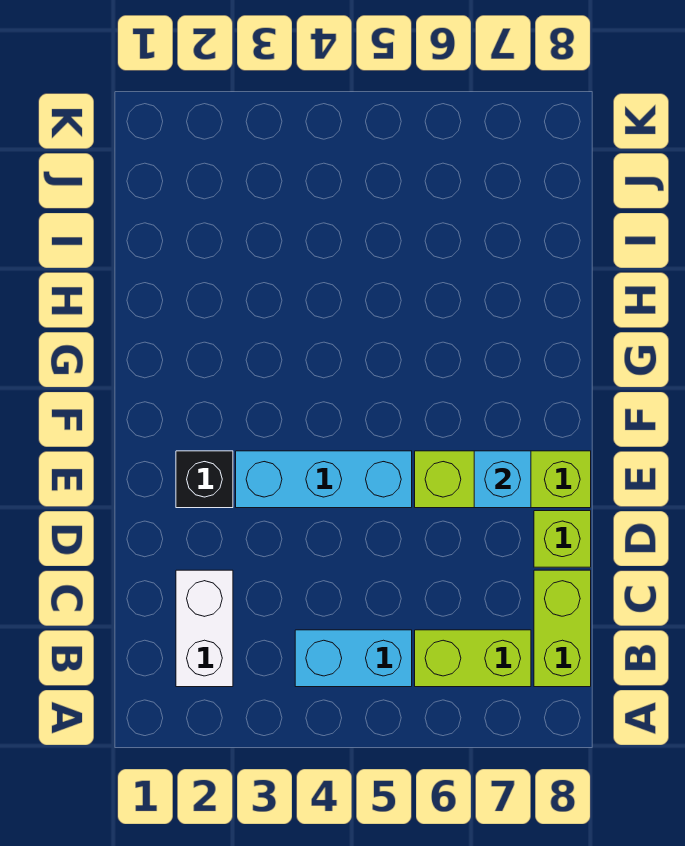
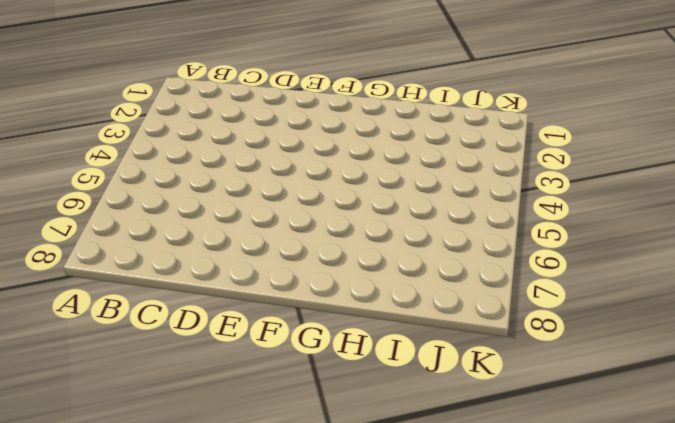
none -> white brick B2:C2 level 1
none -> cyan brick B4:B5 level 1

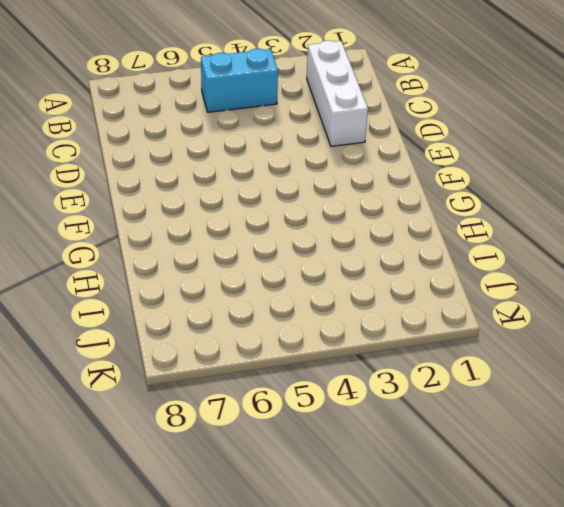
white brick B2:D2 level 1 -> white brick B2:C2 level 1
none -> lime brick B6:B7 level 1
none -> lime brick B8:C8 level 1

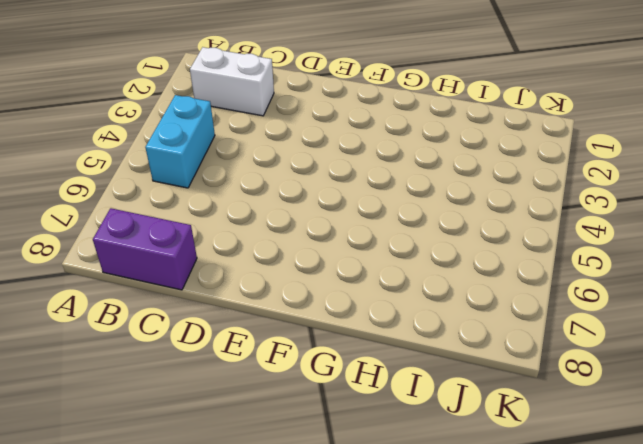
purple brick B8:C8 level 1 -> lime brick B8:C8 level 1
none -> lime brick B6:B7 level 1
none -> lime brick D8 level 1

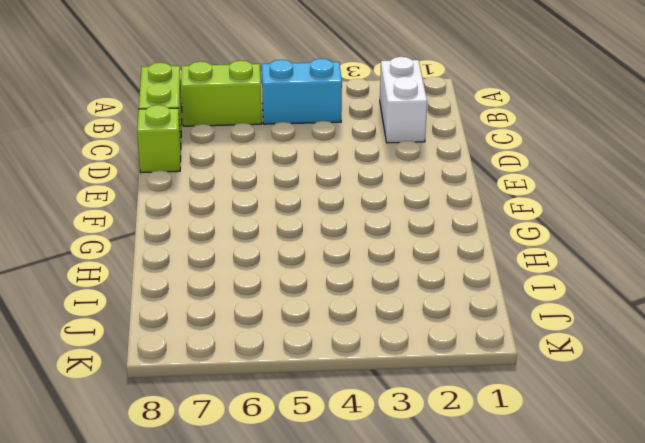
none -> black brick E2 level 1
none -> cyan brick E3:E5 level 1

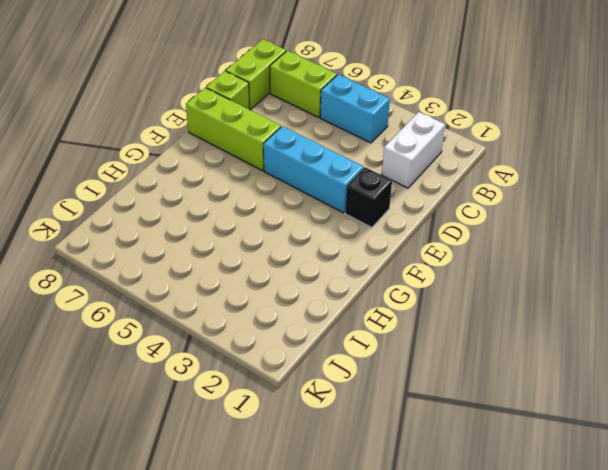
none -> cyan brick E7 level 2

